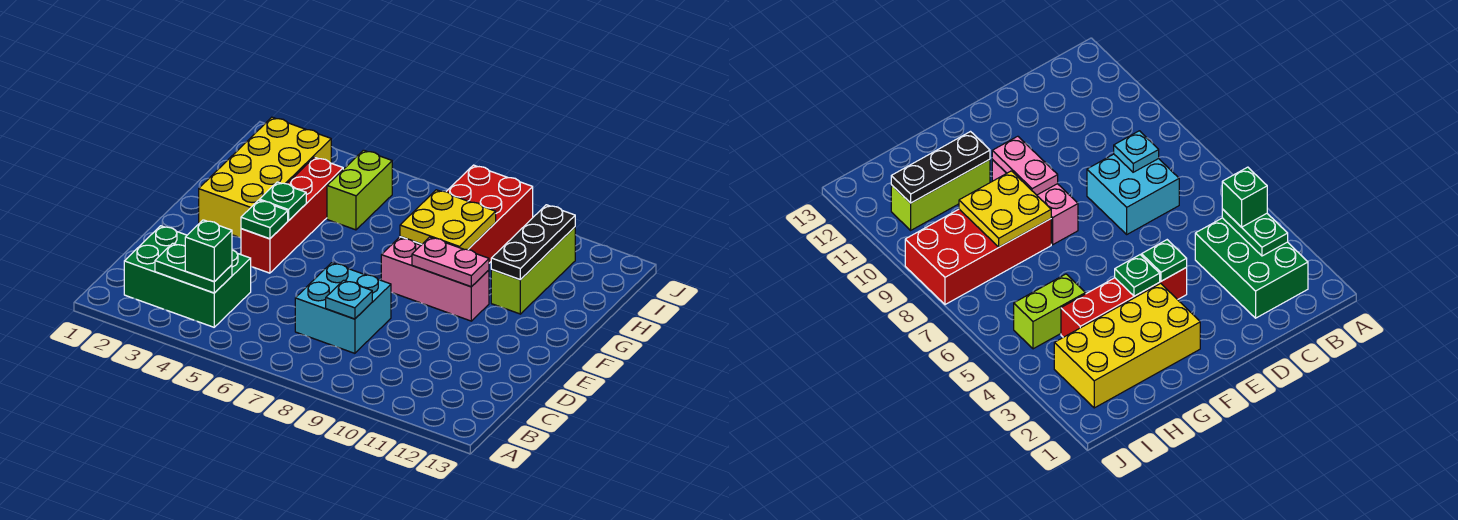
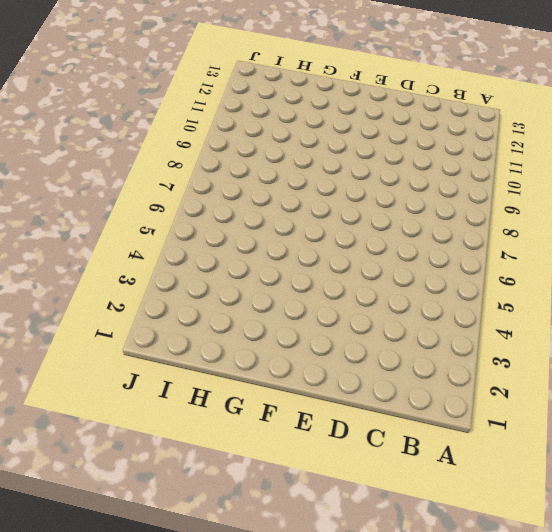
none -> green brick B2:C4 level 1
none -> cyan brick C7:D8 level 1
none -> red brick E4:H4 level 1

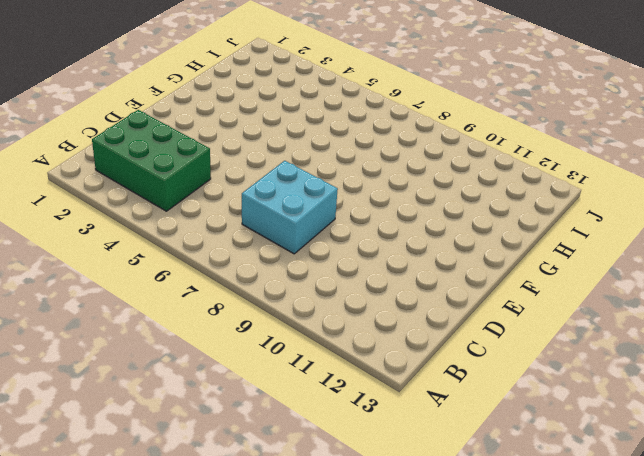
none -> red brick E4:H4 level 1
none -> yellow brick F2:I3 level 1
none -> pink brick F8:F10 level 1

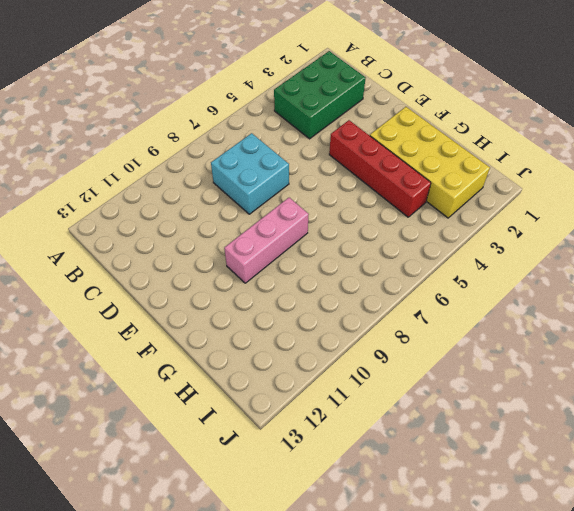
none -> red brick G8:J9 level 1
none -> lime brick G11:I11 level 1
none -> lime brick H5:I5 level 1

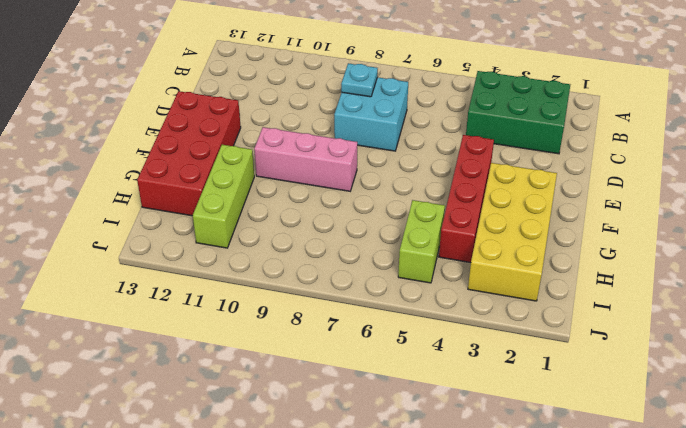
red brick E12:H13 level 1 -> red brick G8:J9 level 1
none -> green plate B3:B4 level 2
none -> green plate E4 level 2
none -> green plate F4 level 2

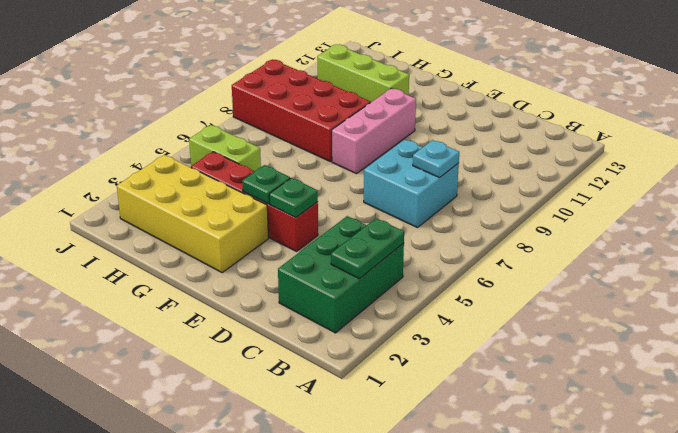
none -> pink plate F9:F10 level 2
none -> yellow plate G8:H9 level 2
none -> black plate G11:I11 level 2

